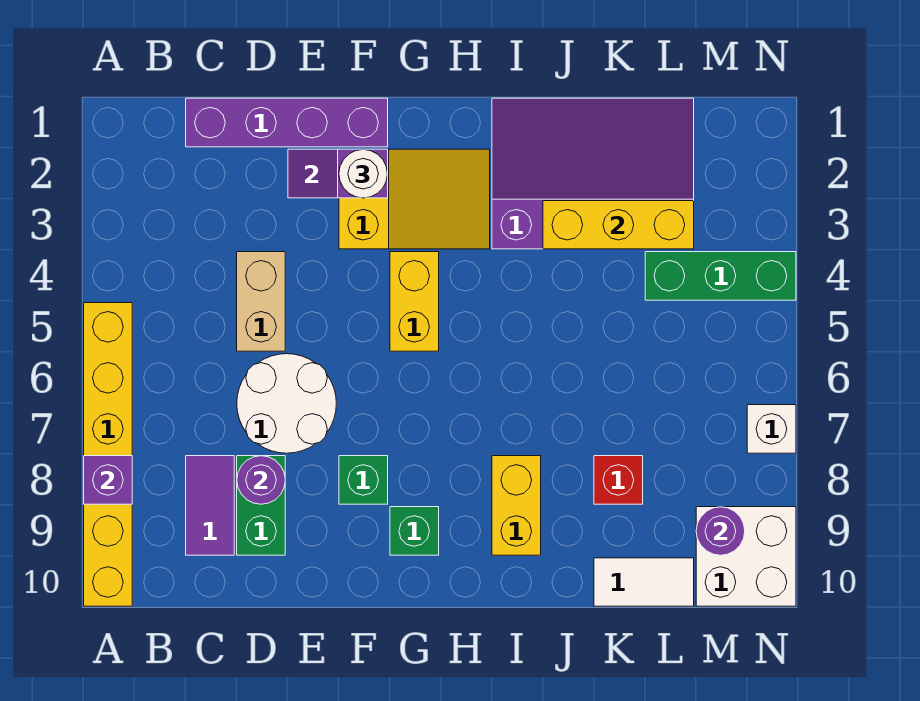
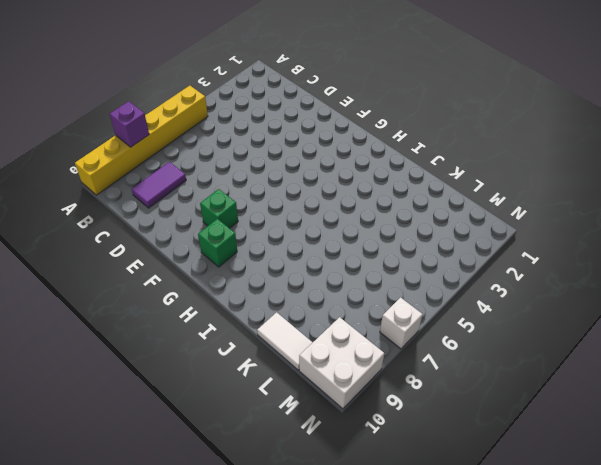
none -> purple brick C1:F1 level 1
none -> tan brick D4:D5 level 1
none -> white round brick D6:E7 level 1

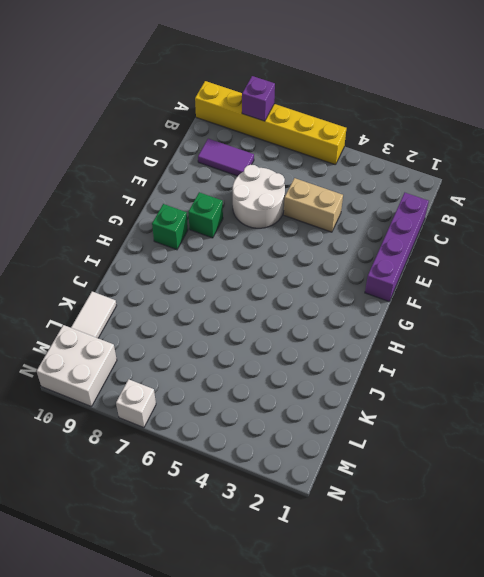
none -> green brick D8:D9 level 1
none -> yellow slope F2:H3 level 1 top F
none -> yellow brick G4:G5 level 1

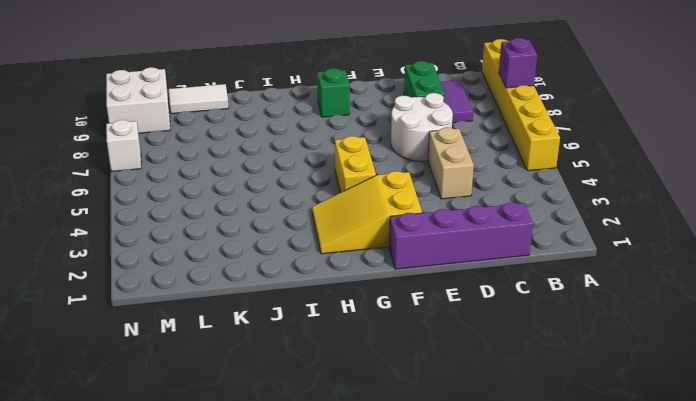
none -> green brick F8 level 1
none -> purple slope I1:L3 level 1 top 3
none -> yellow brick I8:I9 level 1

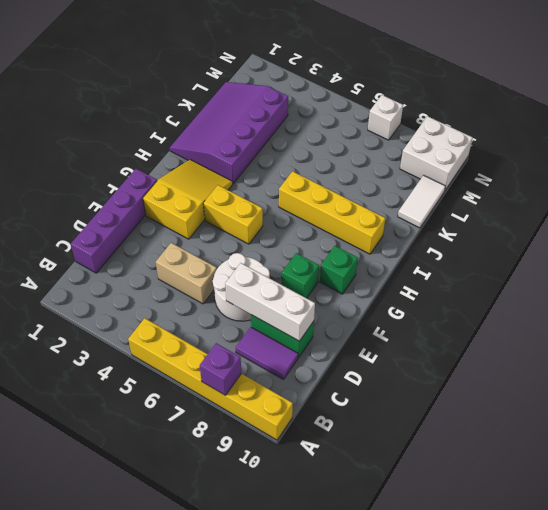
white brick D7:D9 level 2 -> purple round brick D8 level 2
yellow brick I6:I9 level 1 -> yellow brick I8:I9 level 1
none -> red brick K8 level 1
none -> green brick L4:N4 level 1
none -> purple slope E2:F2 level 2 top F

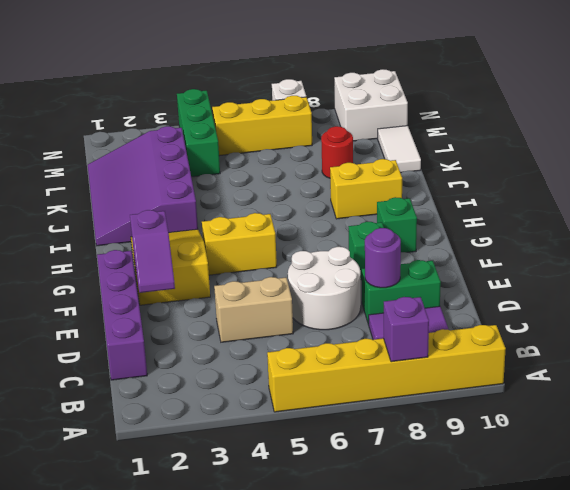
red round brick K8 level 1 -> red brick K8 level 1
yellow brick M5:M7 level 1 -> yellow brick J3:L3 level 2
none -> purple round brick M9 level 2
none -> white round brick F2 level 3

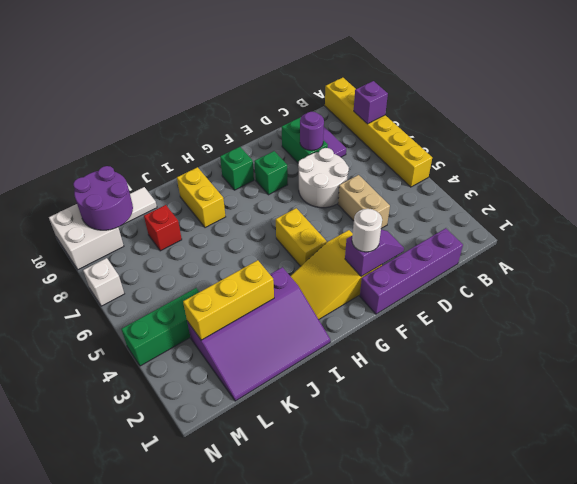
purple round brick L9:M10 level 2 -> purple round brick M9 level 2

